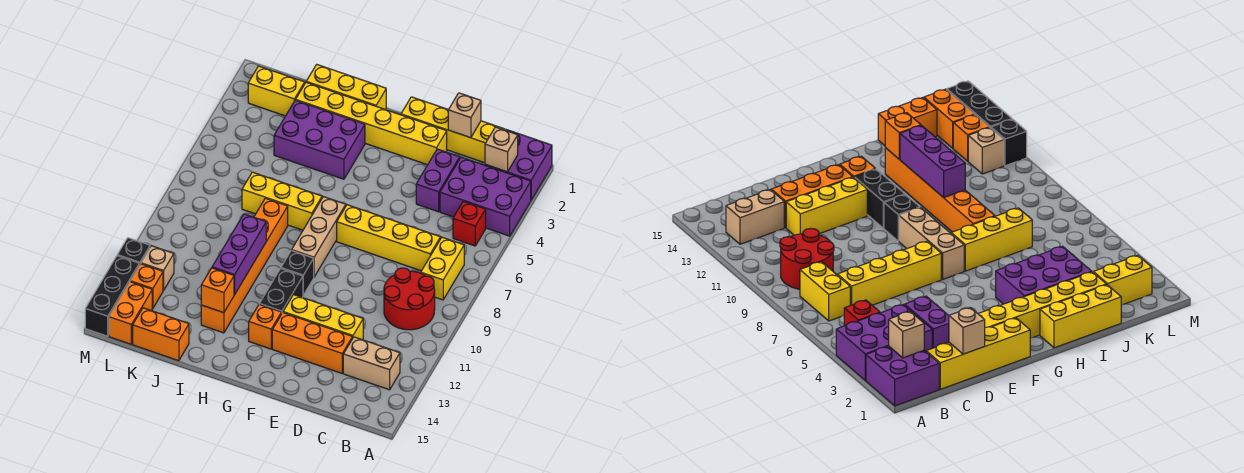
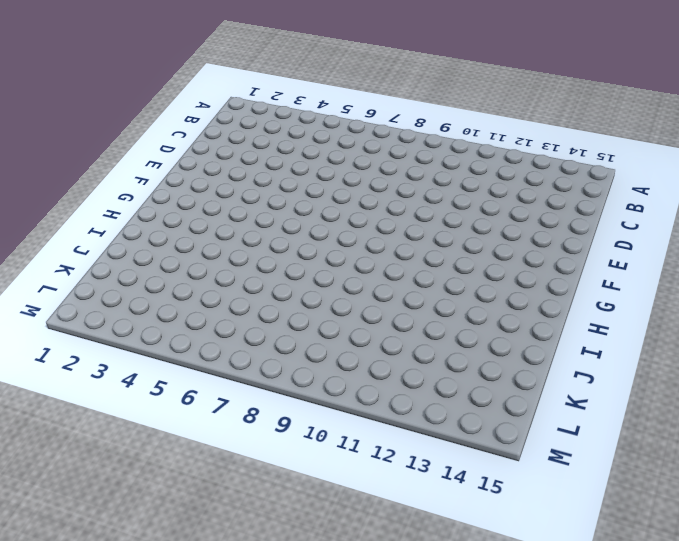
none -> purple brick A1:B2 level 1
none -> purple brick A3:C4 level 1
none -> red brick B5 level 1
none -> yellow brick B7:B8 level 1

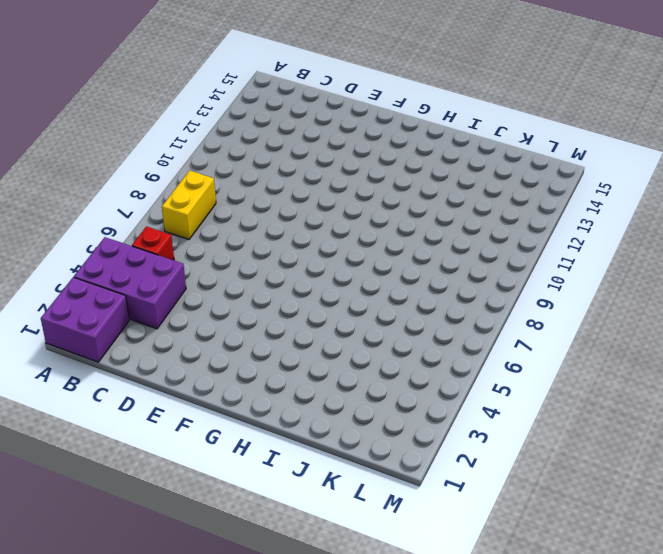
none -> red round brick B9:C10 level 1
none -> tan brick B13:C13 level 1
none -> yellow brick C1:F1 level 1
none -> yellow brick C7:F7 level 1

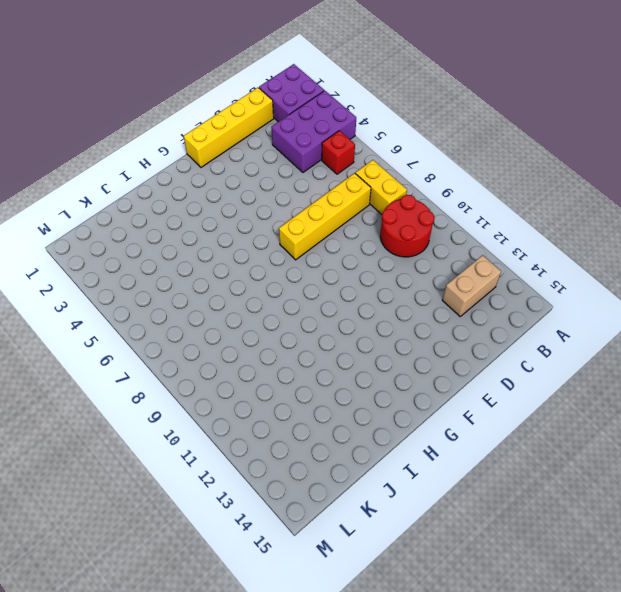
none -> purple brick D3:D4 level 1
none -> yellow brick D12:F12 level 1
none -> orange brick D13:F13 level 1
none -> yellow brick E2:J2 level 1

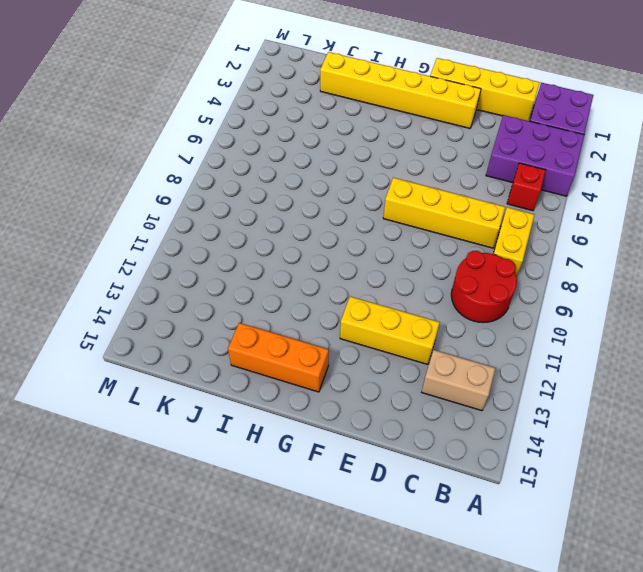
orange brick G14:I14 level 1 -> orange brick D13:F13 level 1
none -> purple brick D3:D4 level 1
none -> tan brick G7:G9 level 1
none -> black brick G10 level 1
none -> black brick G11:G12 level 1

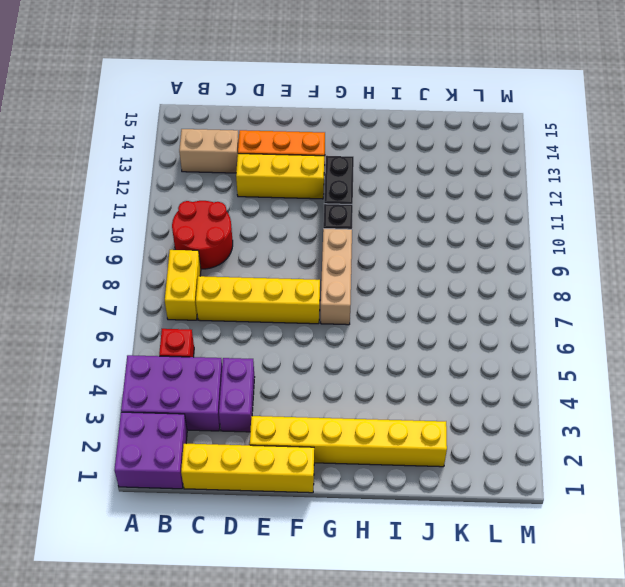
none -> orange brick G13 level 1
none -> yellow brick H1:J1 level 1
none -> purple brick H3:J4 level 1
none -> yellow brick H7:J7 level 1

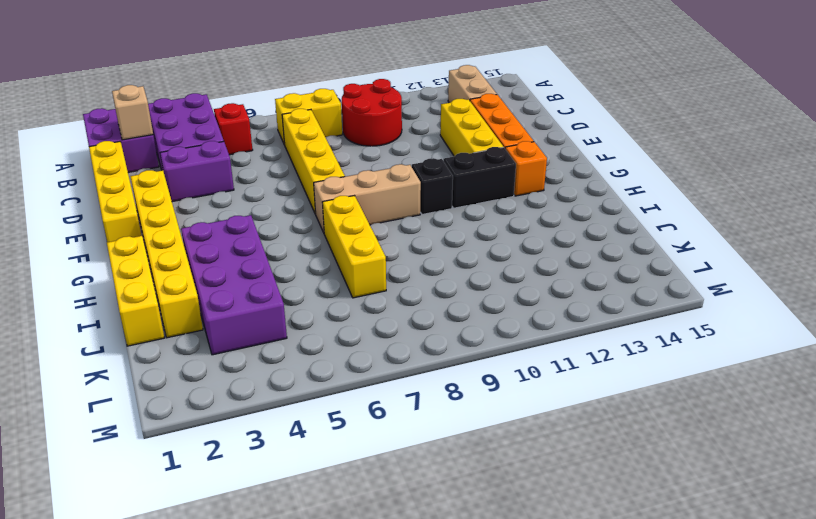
purple brick H3:K4 level 1 -> purple brick H3:J4 level 1
none -> orange brick I8:I13 level 1
none -> orange brick J15:K15 level 1
none -> yellow brick K2:L2 level 1
none -> tan brick L12 level 1

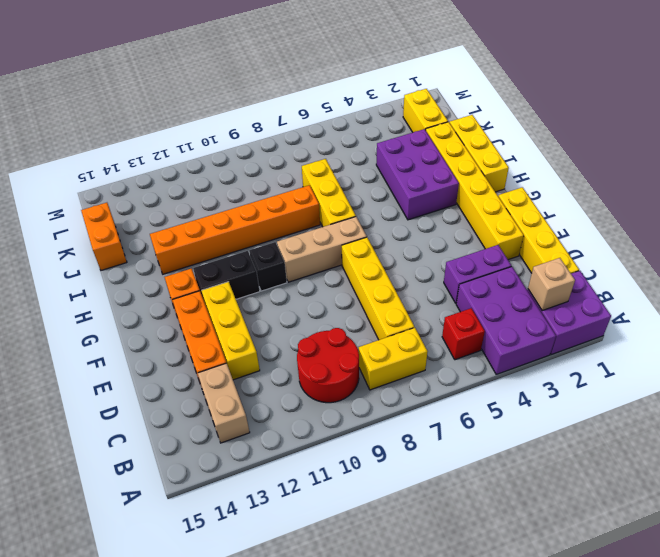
none -> tan brick L12 level 1
none -> orange brick L13 level 1
none -> orange brick L14:L15 level 1
none -> black brick M12 level 1

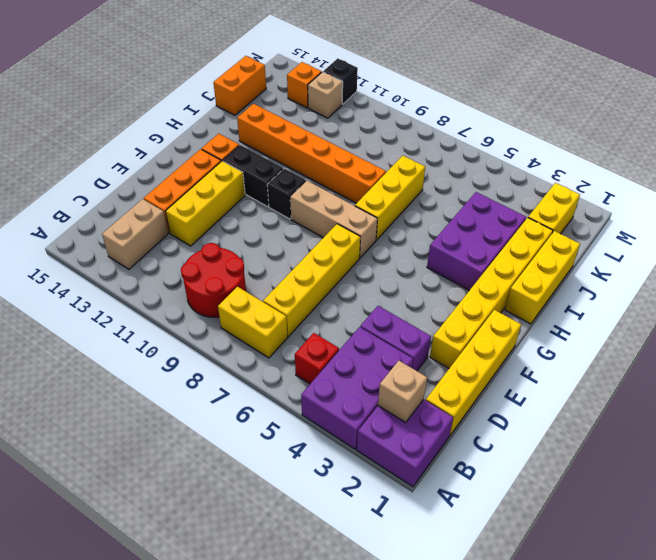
none -> orange brick L14:L15 level 1
none -> black brick M13:M15 level 1
none -> tan brick D1 level 2
none -> purple brick I10:I12 level 2

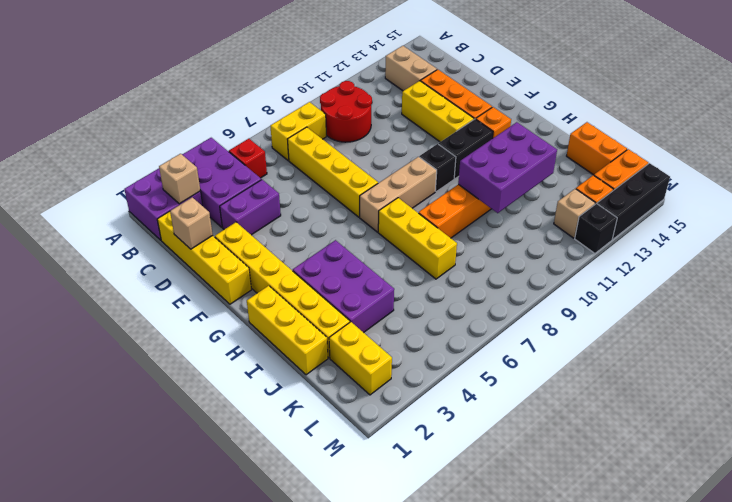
purple brick I10:J12 level 2 -> purple brick I10:I12 level 2
none -> orange brick I13 level 2

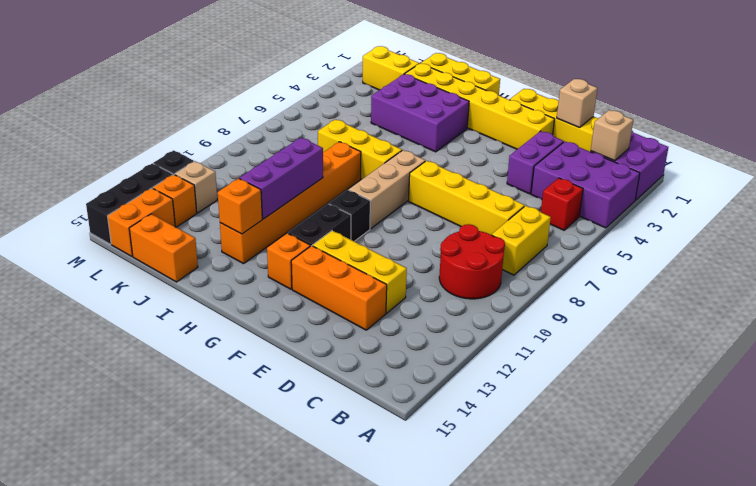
none -> tan brick B13:C13 level 1

